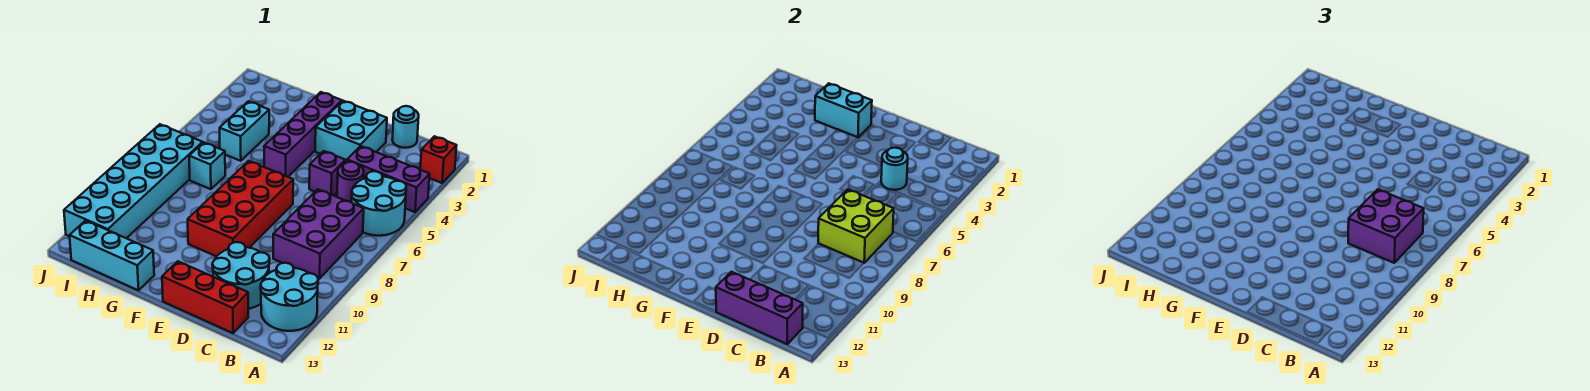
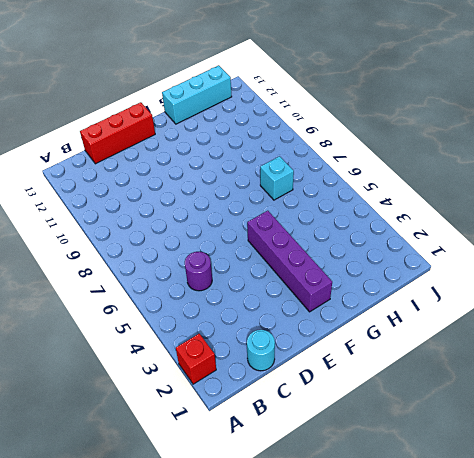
none -> purple brick A4:C4 level 1
none -> cyan round brick A5:B6 level 1
none -> cyan round brick A11:B12 level 1

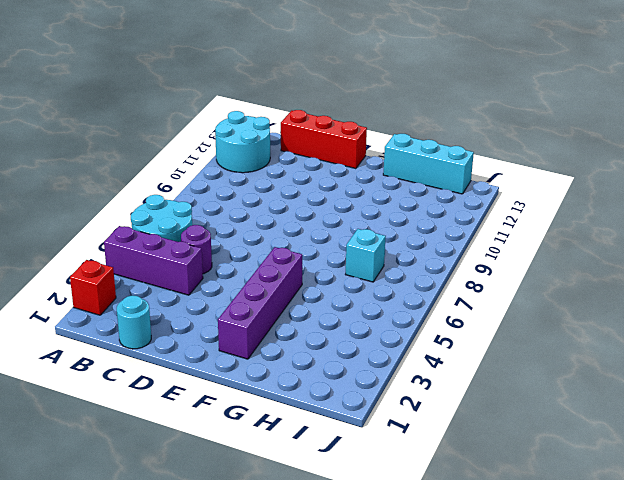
none -> purple brick B7:C9 level 1
none -> cyan round brick C11:D12 level 1
none -> cyan brick D2:E3 level 1

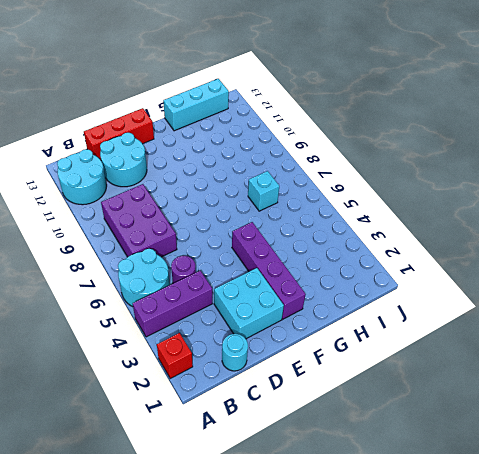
none -> purple brick D5 level 1
none -> red brick E7:F10 level 1
none -> cyan brick H4:H5 level 1

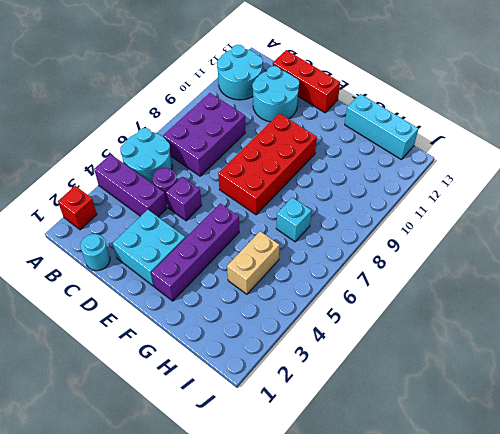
tan brick H4:H5 level 1 -> cyan brick H4:H5 level 1
none -> cyan brick I7:J12 level 1
none -> lime brick B7:C8 level 2
none -> purple brick B13:D13 level 2

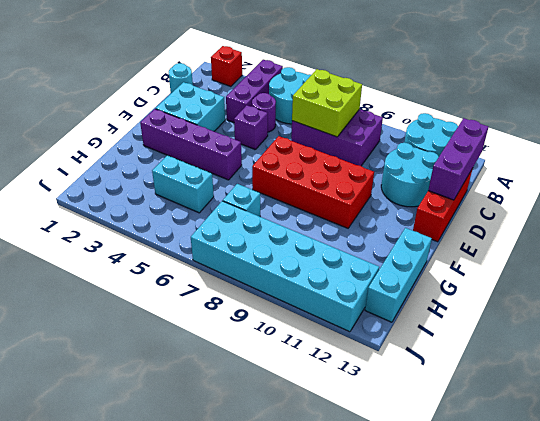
none -> cyan round brick C4 level 2
none -> cyan brick F2:G2 level 2
none -> purple brick B7:C8 level 3

